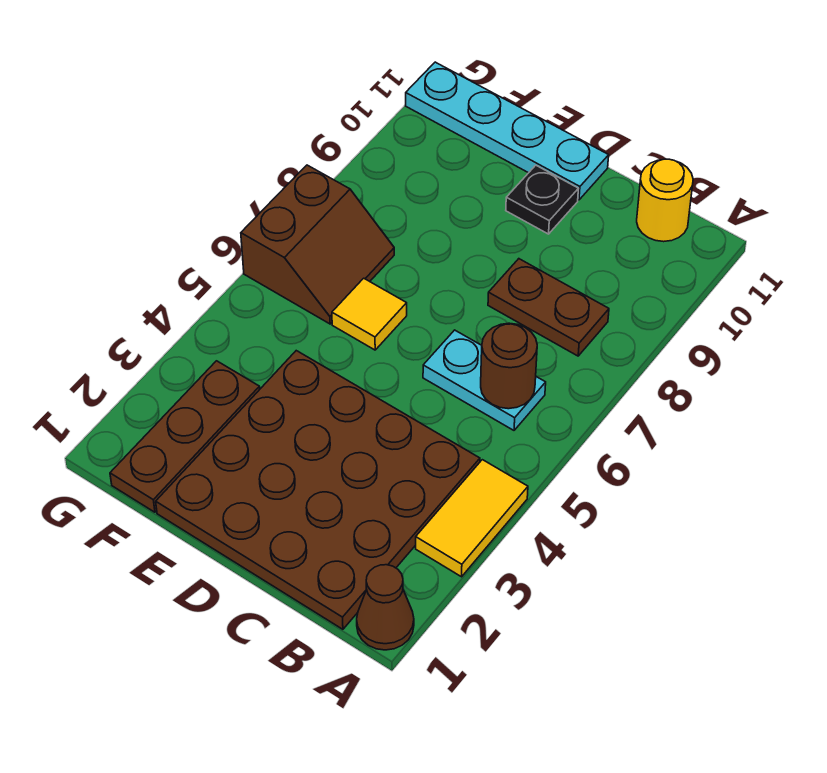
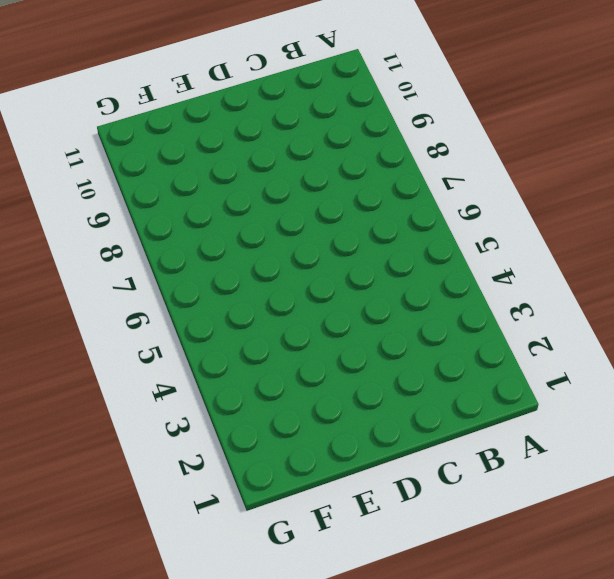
none -> brown cone A1 level 1
none -> yellow tile A3:A4 level 1
none -> brown plate B1:E4 level 1

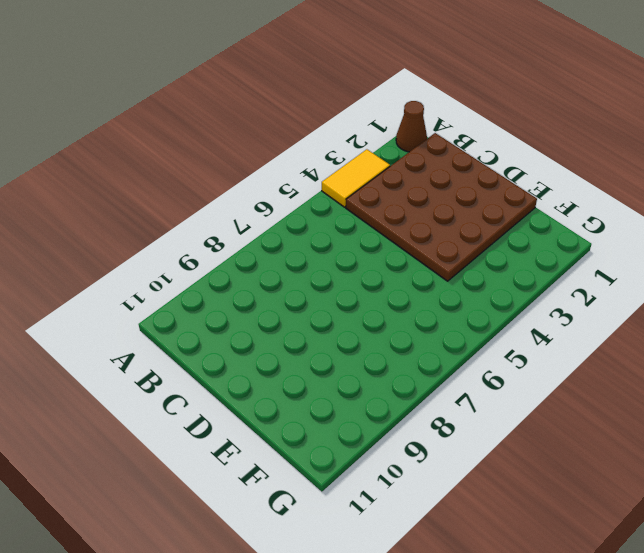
none -> cyan plate B6:C6 level 1
none -> brown plate B8:C8 level 1
none -> yellow round brick B11 level 1

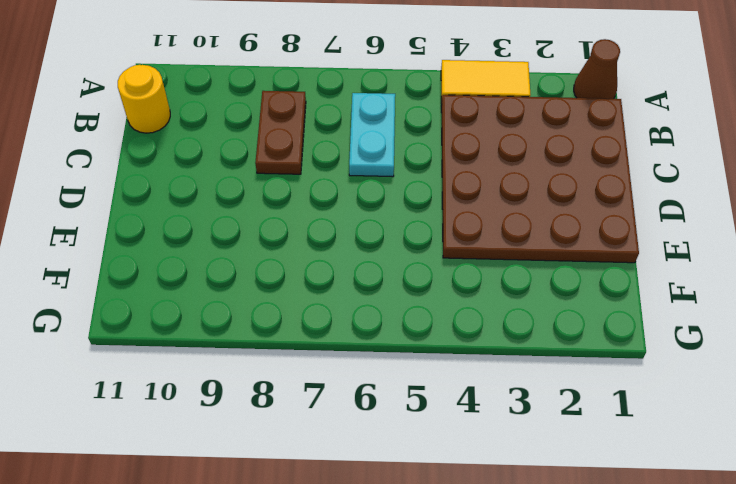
none -> black plate D10 level 1
none -> cyan plate D11:G11 level 1
none -> yellow tile E6 level 1

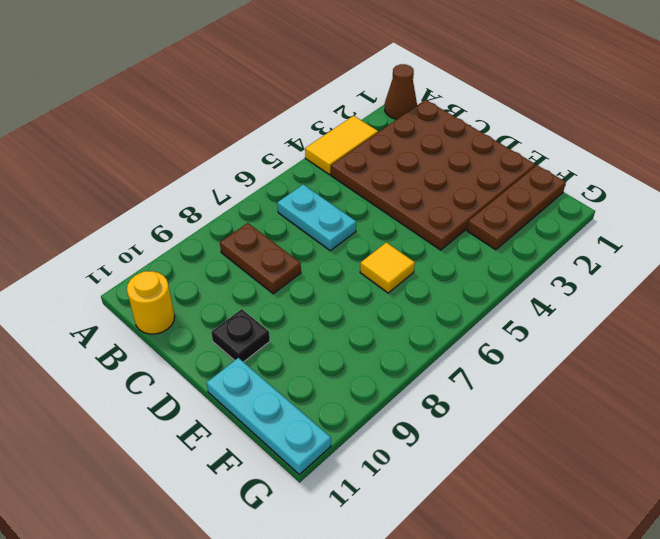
cyan plate E11:G11 level 1 -> cyan plate D11:G11 level 1
none -> brown slope F6:G7 level 1 top G
none -> brown round brick B6 level 2

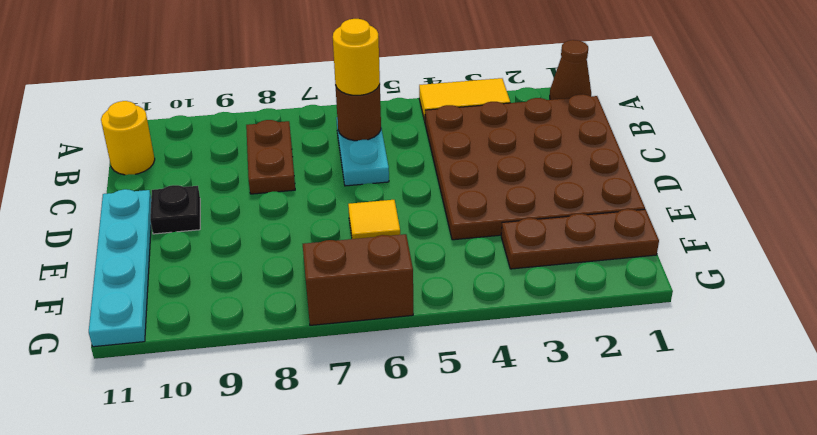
yellow round brick B6 level 3 -> none

